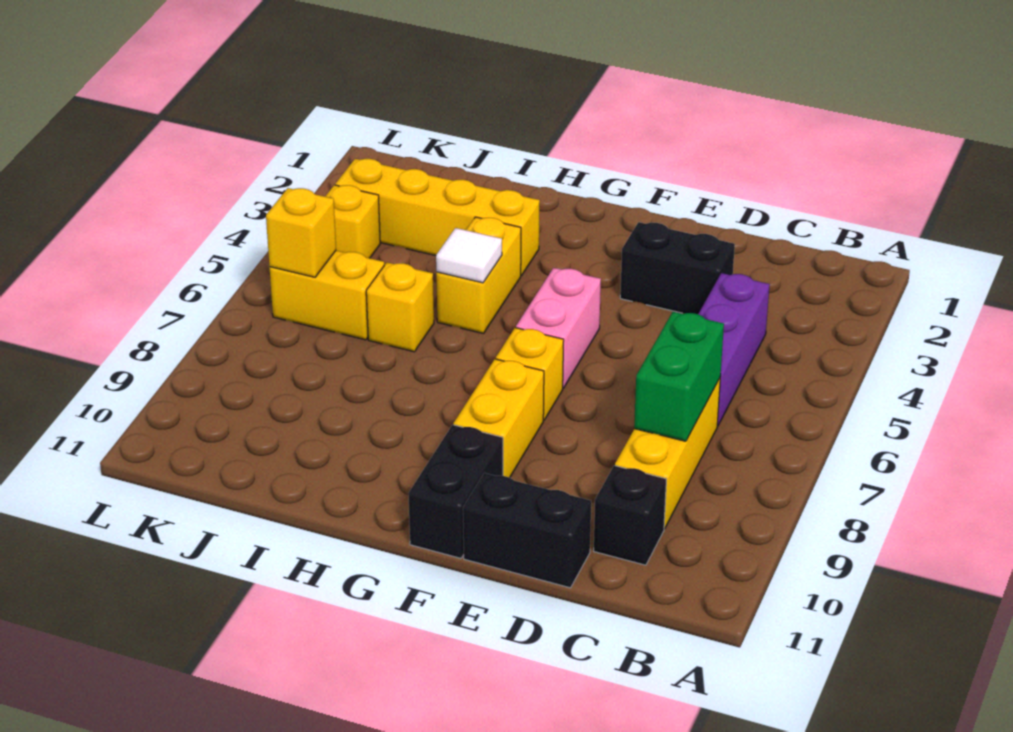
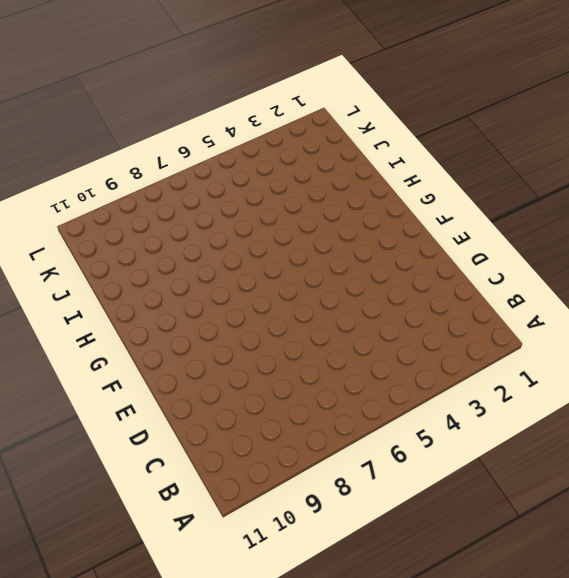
none -> purple brick C4:C6 level 1
none -> yellow brick C7:C9 level 1
none -> black brick C10 level 1

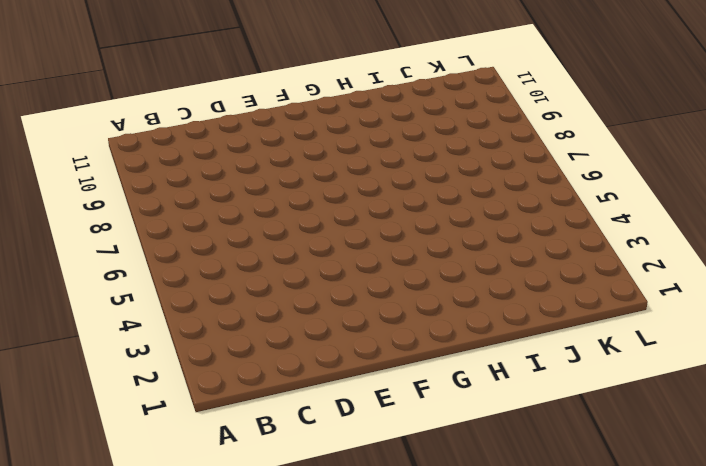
none -> purple brick C4:C6 level 1
none -> yellow brick C7:C9 level 1
none -> black brick C10 level 1

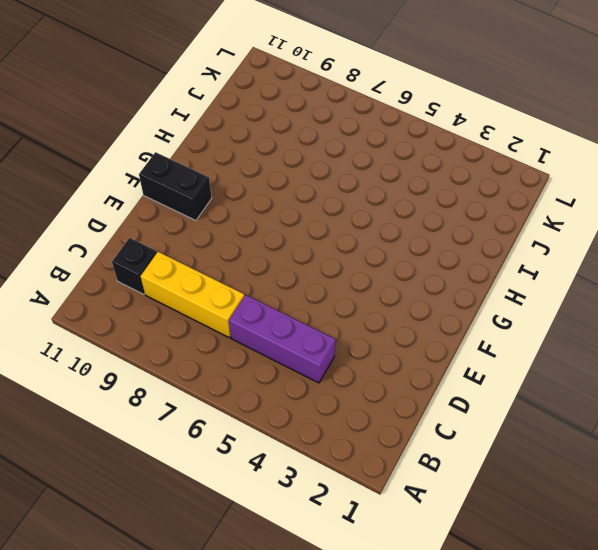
none -> black brick D3:E3 level 1
none -> black brick D11:E11 level 1
none -> pink brick F5:F6 level 1

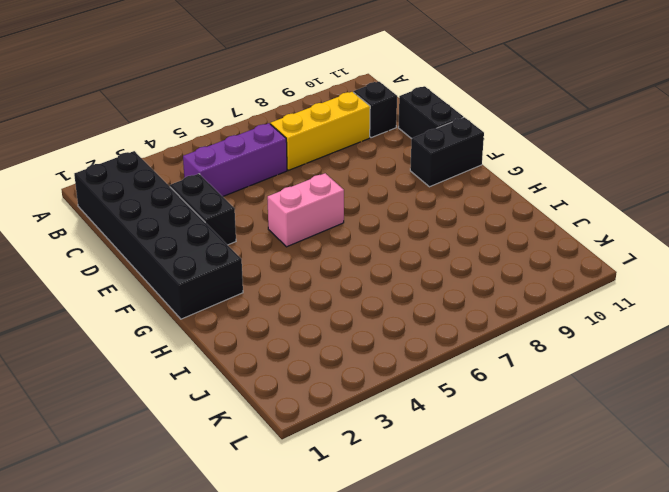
black brick B1:G2 level 1 -> none
none -> yellow brick F7 level 1
none -> yellow brick F8:F9 level 1
none -> yellow brick H3:K3 level 1

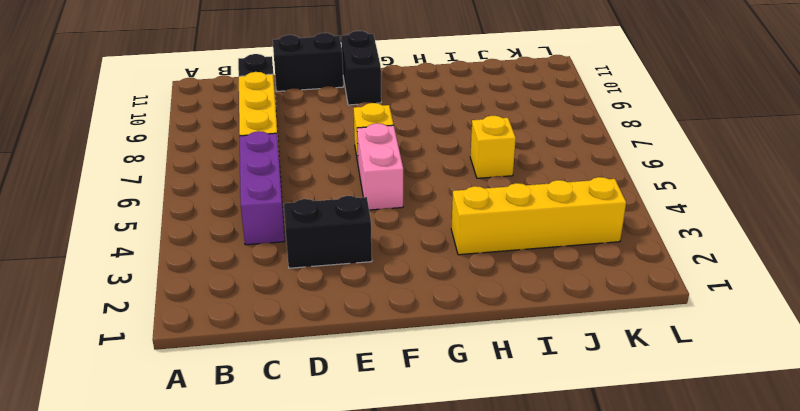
none -> yellow brick F8:F9 level 1
none -> yellow brick H4:H5 level 1
none -> yellow brick J6:K6 level 1

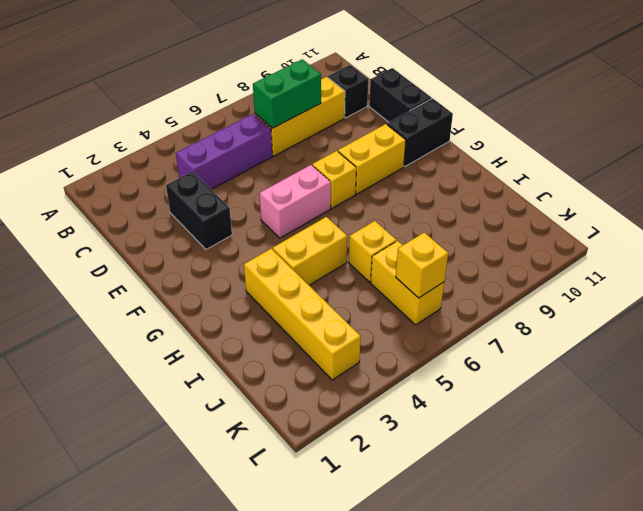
none -> yellow brick K4 level 1
none -> white tile H5 level 2

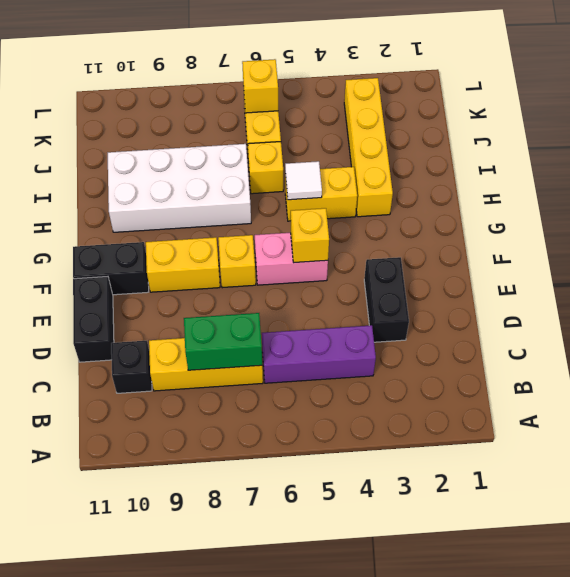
yellow brick F5 level 2 -> yellow brick K4 level 1
white brick H7:I10 level 1 -> none

